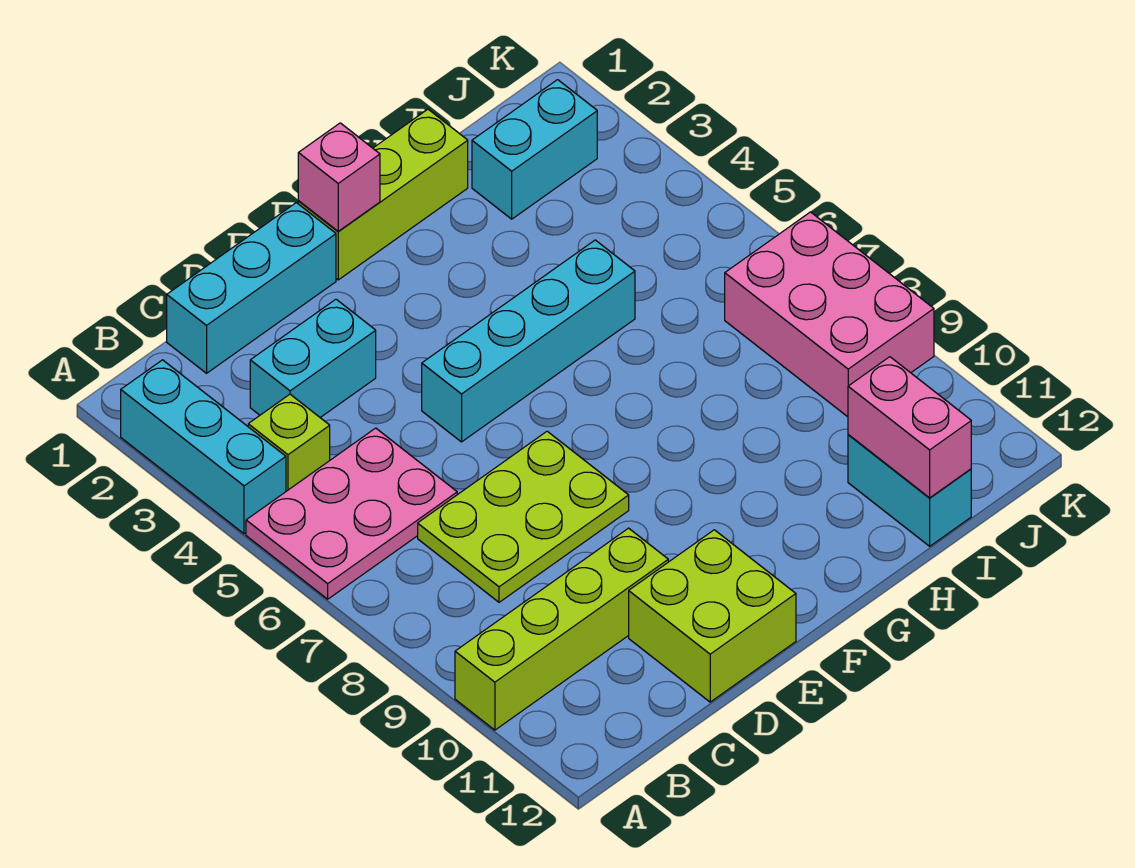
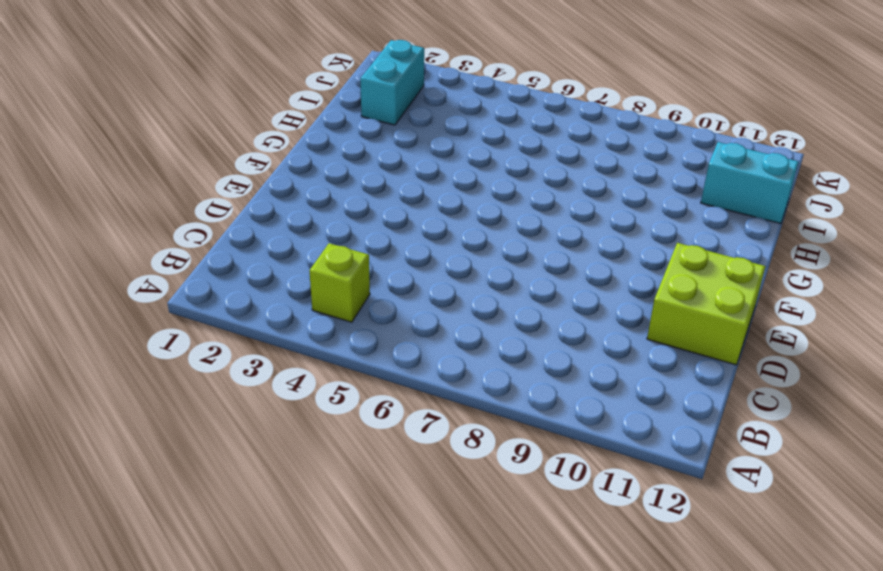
none -> cyan brick A2:A4 level 1
none -> pink plate A5:C6 level 1
none -> lime brick A10:D10 level 1

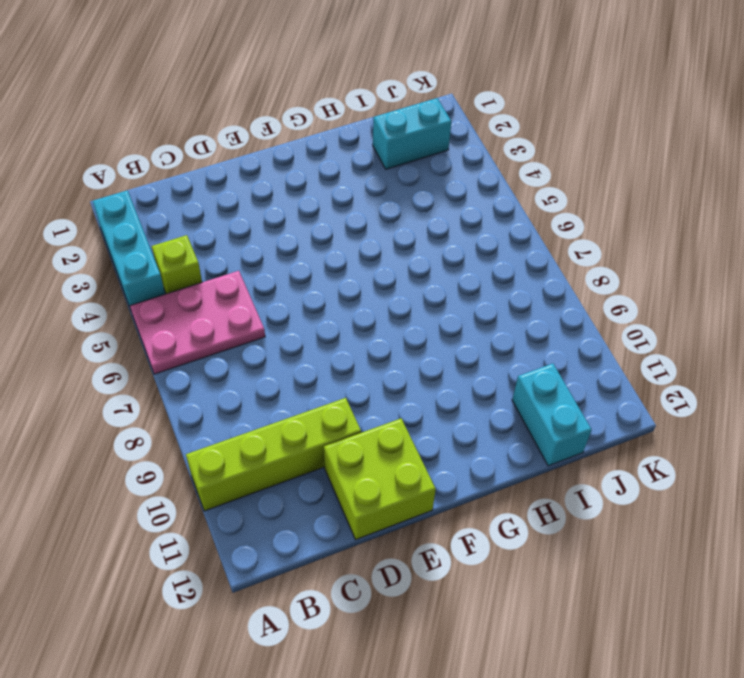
none -> cyan brick C1:E1 level 1
none -> cyan brick C3:D3 level 1
none -> lime plate C7:E8 level 1

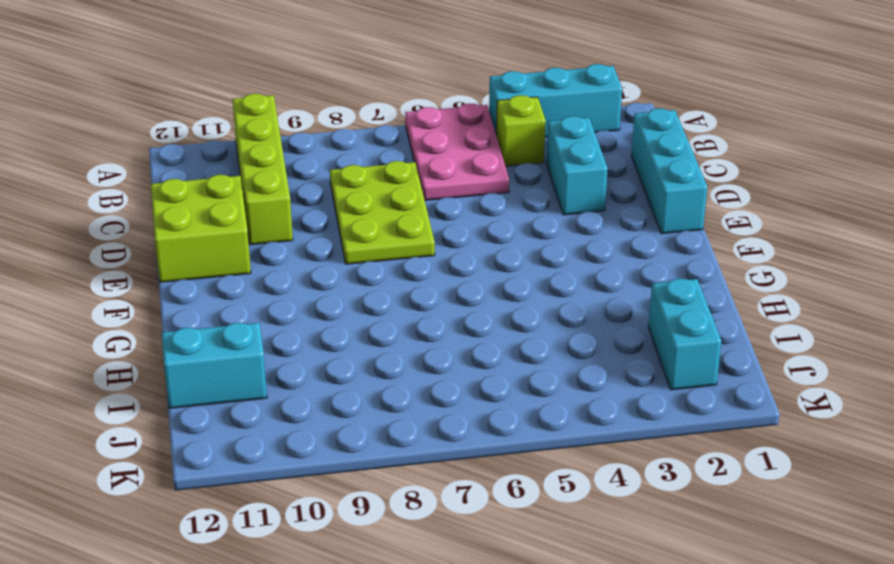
none -> cyan brick E5:H5 level 1
none -> lime brick F1:H1 level 1
none -> pink brick J7:K9 level 1

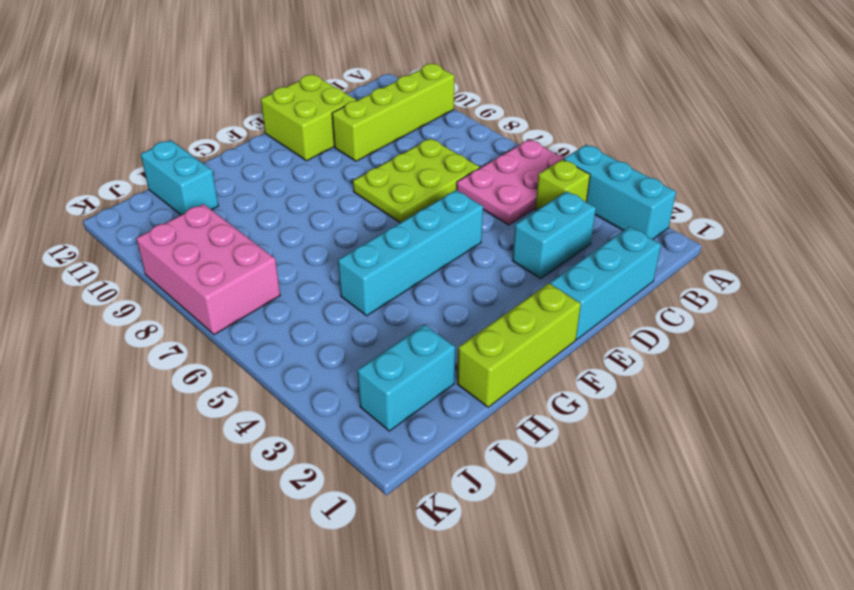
none -> pink brick F1 level 2
none -> pink brick I11:I12 level 2

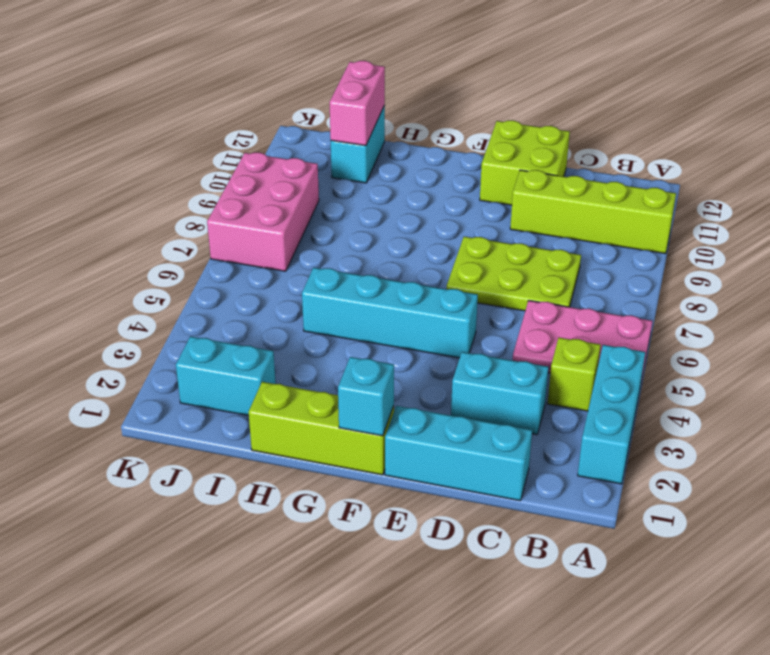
cyan brick F1 level 2 -> pink brick F1 level 2

